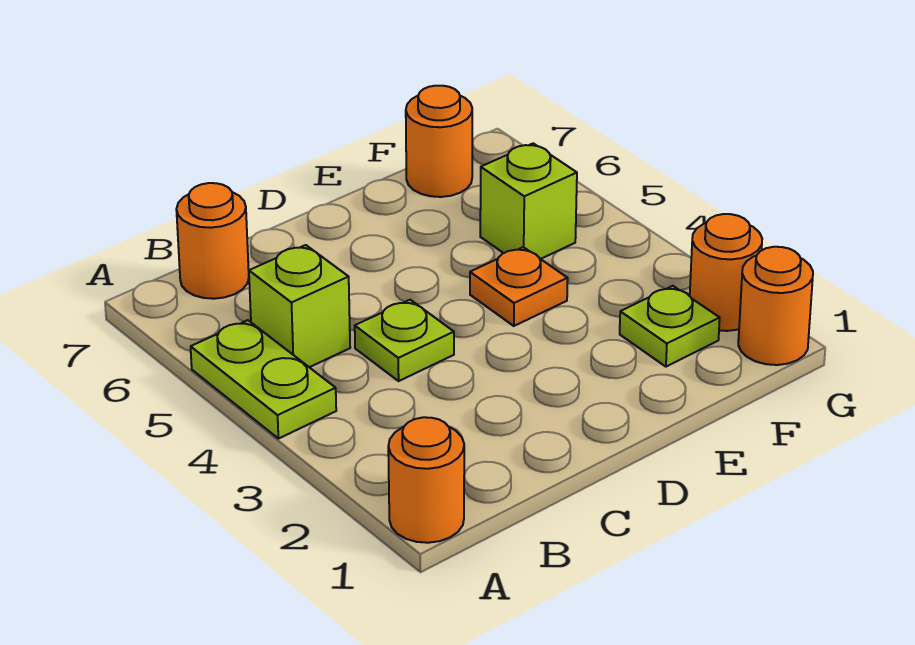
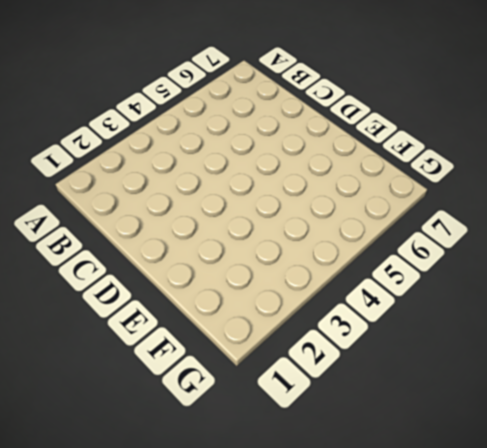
none -> orange round brick A1 level 1
none -> lime plate A4:A5 level 1

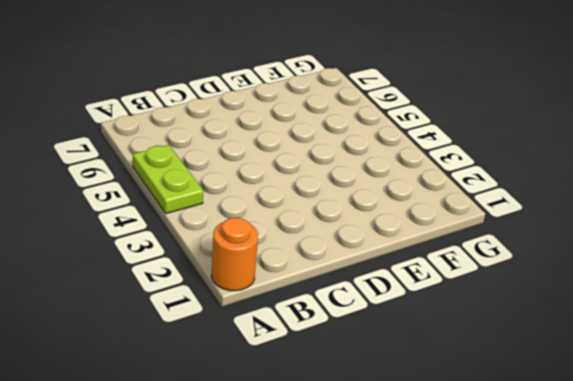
none -> lime brick B5 level 1
none -> orange round brick B7 level 1

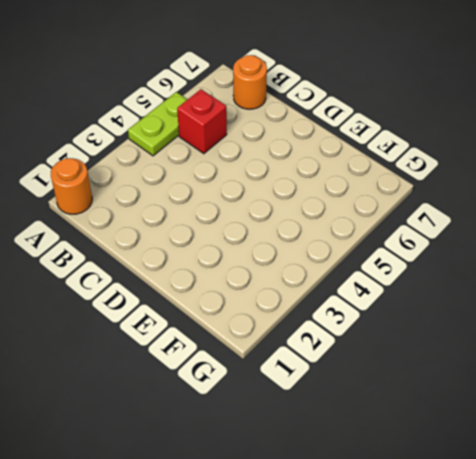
red brick B5 level 1 -> lime brick B5 level 1
none -> lime plate C4 level 1
none -> orange plate E4 level 1

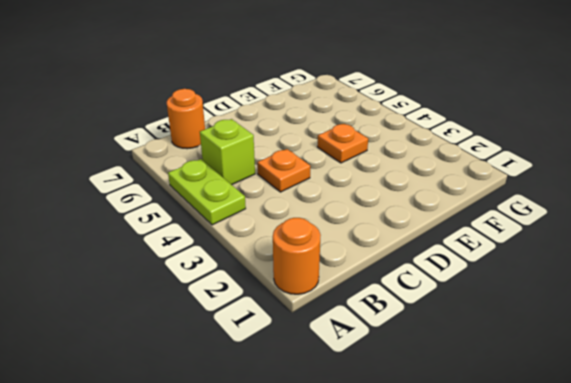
orange plate C4 level 1 -> lime plate C4 level 1
none -> lime plate F2 level 1
none -> lime brick F5 level 1

